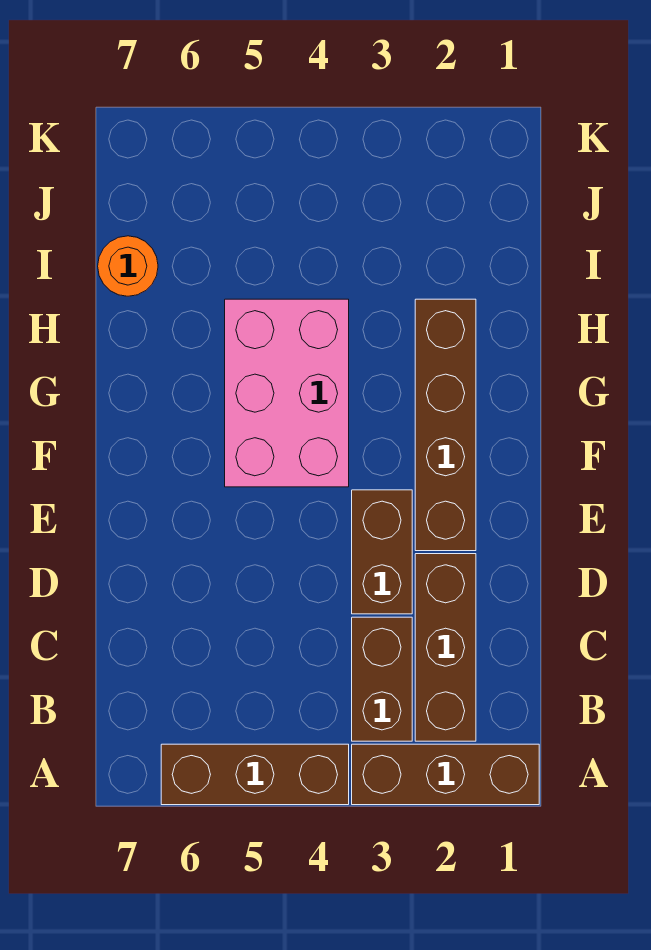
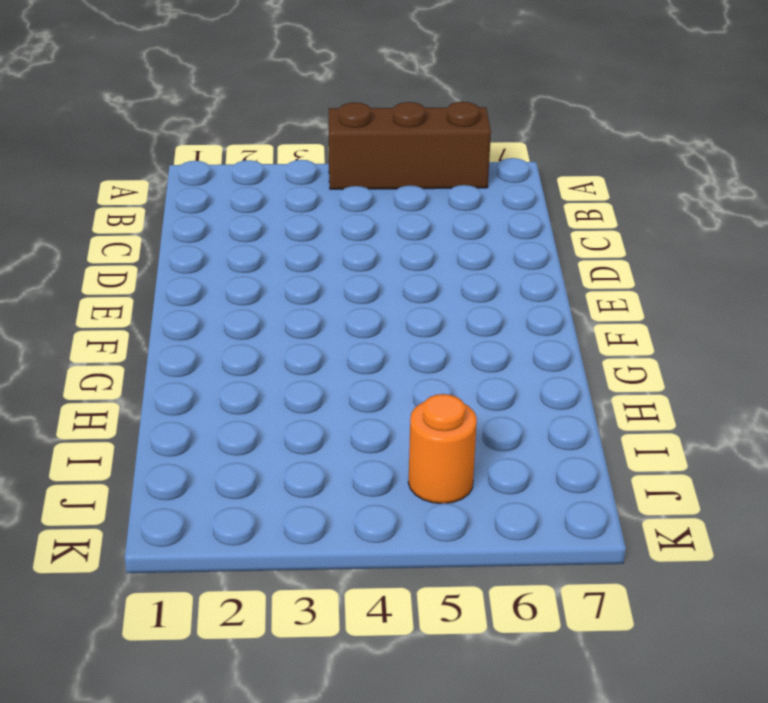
orange round brick J5 level 1 -> orange round brick I7 level 1
none -> brown brick A1:A3 level 1
none -> brown brick B2:D2 level 1

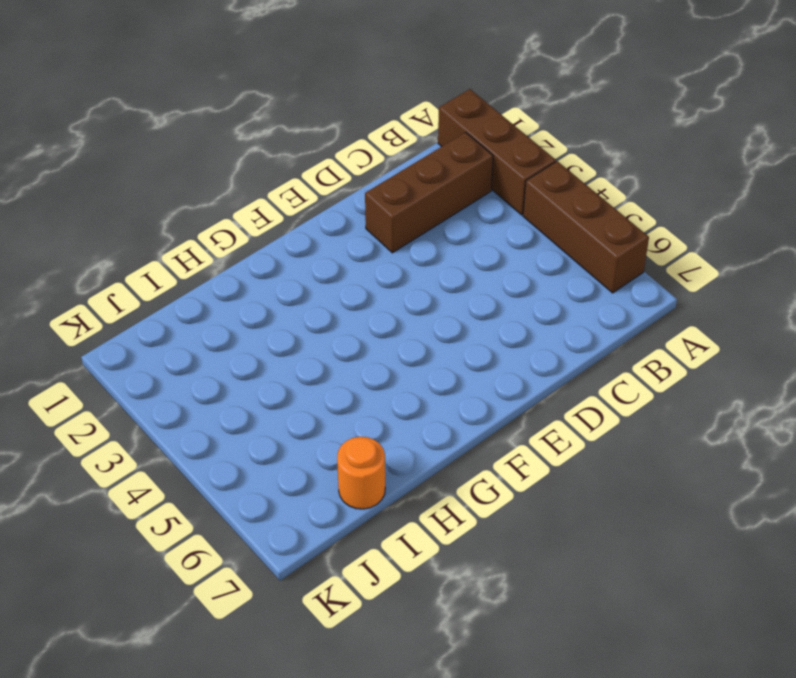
none -> brown brick B3:C3 level 1
none -> brown brick D3:E3 level 1

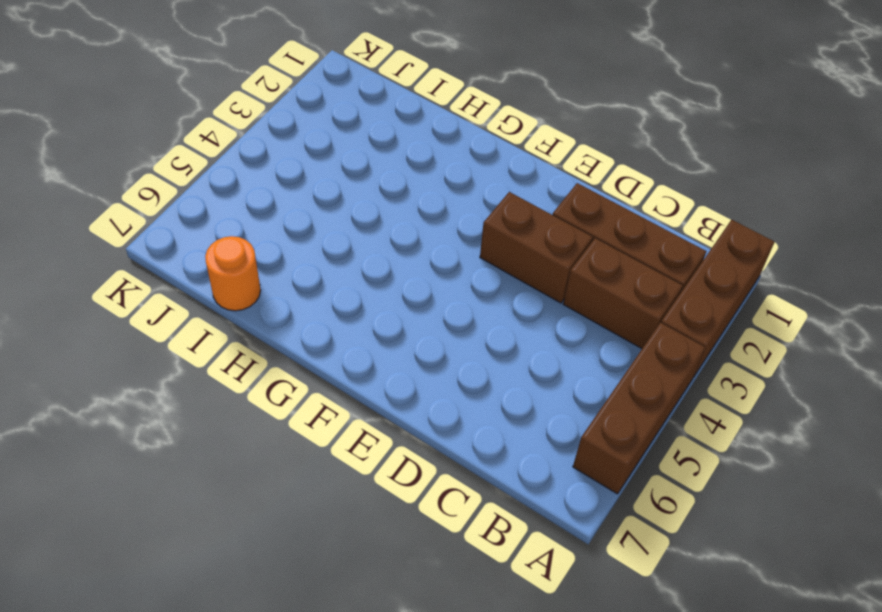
none -> brown brick E2:H2 level 1
none -> pink brick F4:H5 level 1

